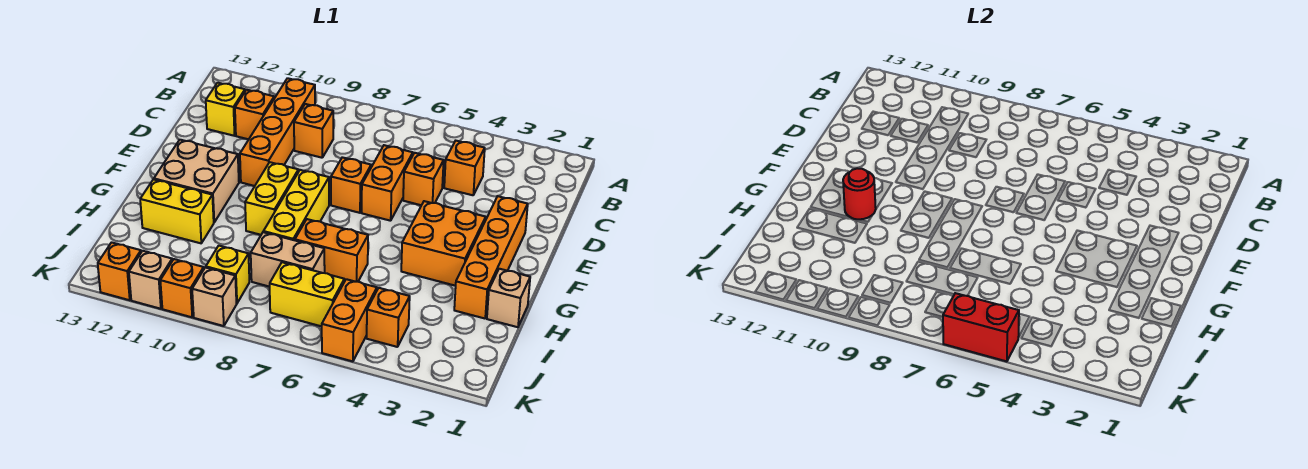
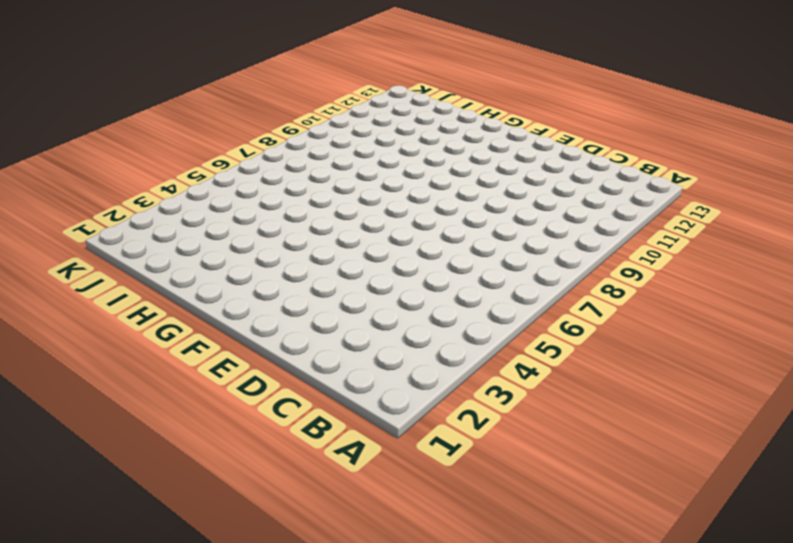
none -> orange brick B10:E10 level 1
none -> orange brick C4 level 1
none -> orange brick C9 level 1

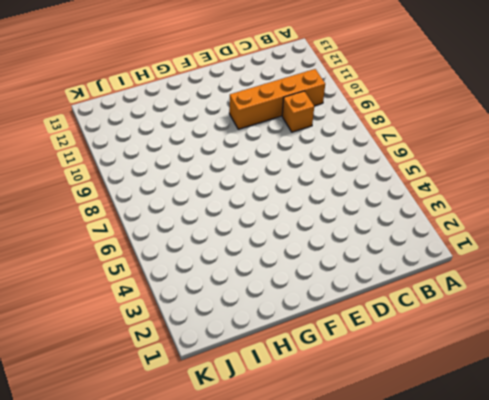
none -> orange brick C4 level 1
none -> orange brick C11 level 1
none -> yellow brick C12 level 1

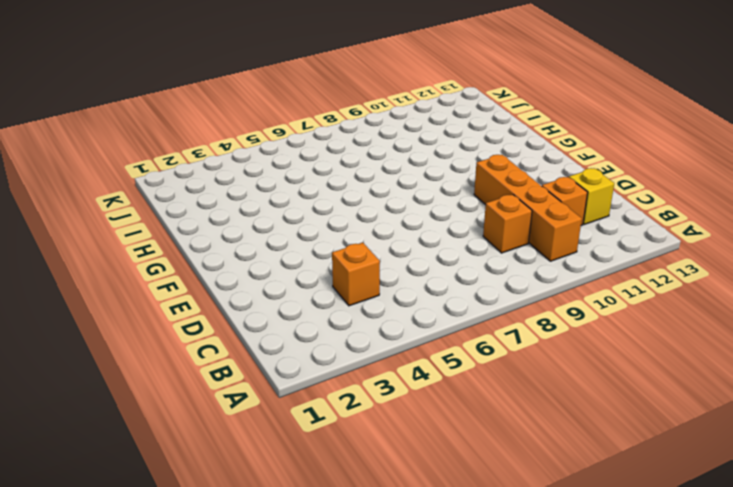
none -> orange brick D5 level 1
none -> orange brick D6:E6 level 1
none -> orange brick E2:H2 level 1

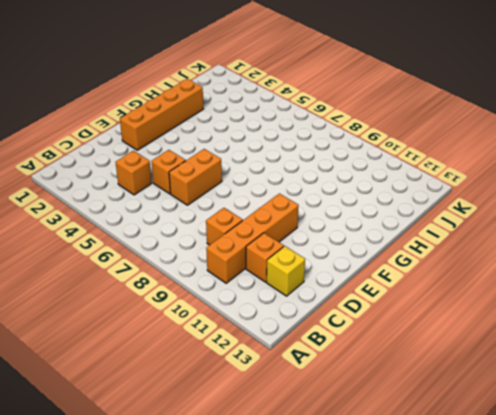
none -> orange brick E7 level 1
none -> orange brick F3:G4 level 1
none -> yellow brick F8:H8 level 1

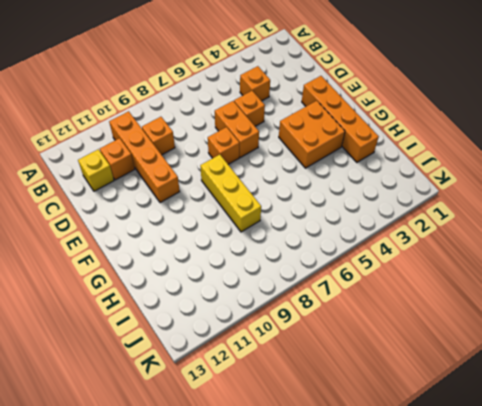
none -> yellow brick F9:G9 level 1
none -> tan brick F11:G12 level 1
none -> tan brick H1 level 1

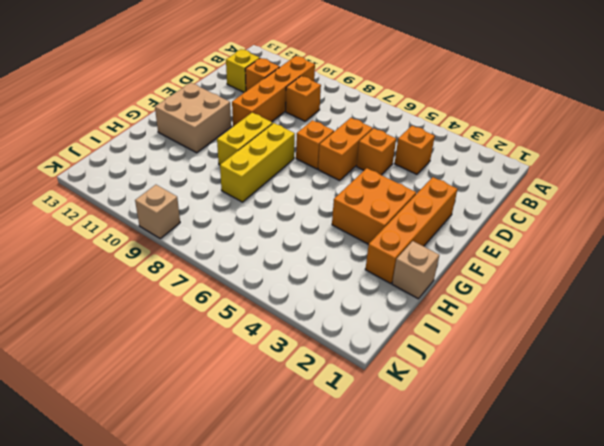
none -> orange brick H6:H7 level 1
none -> yellow brick H11:H12 level 1
none -> tan brick I7:I8 level 1

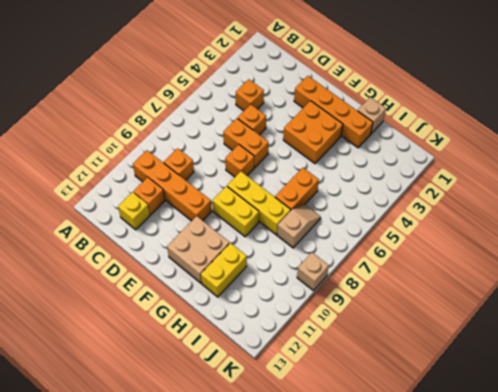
tan slope I7:I8 level 1 top 8 -> tan brick I7:I8 level 1
none -> orange brick J4 level 1
none -> orange brick J5:K5 level 1
none -> yellow brick J6:J7 level 1

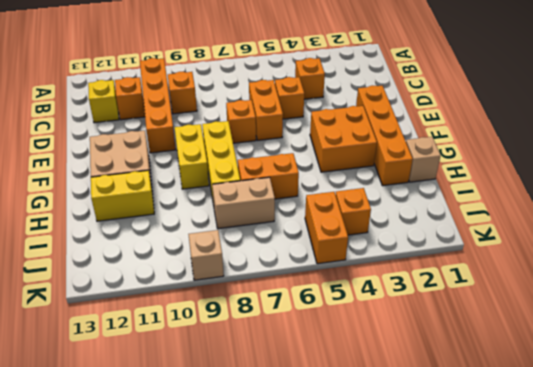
none -> yellow brick J6:J7 level 1
none -> yellow brick J9 level 1
none -> orange brick K10 level 1

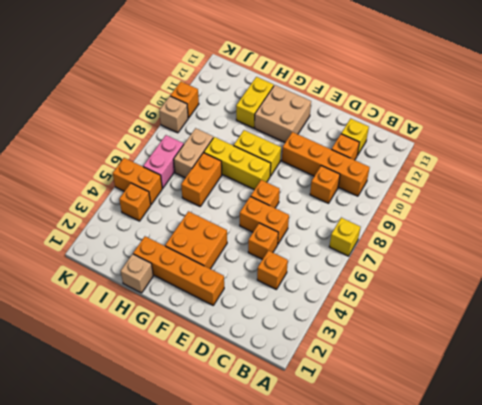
yellow brick A7 level 1 -> yellow brick J9 level 1
pink brick J6:J7 level 1 -> yellow brick J6:J7 level 1
none -> tan brick K11 level 1
none -> orange brick K12 level 1
none -> red round brick G11 level 2

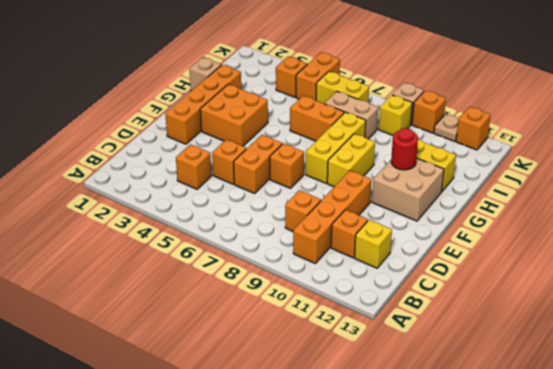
tan plate K11 level 1 -> tan brick K11 level 1
none -> red brick K5:K6 level 2

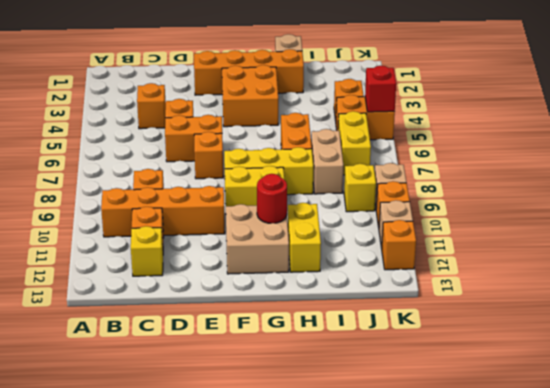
red brick K5 level 2 -> red brick K5:K6 level 2

